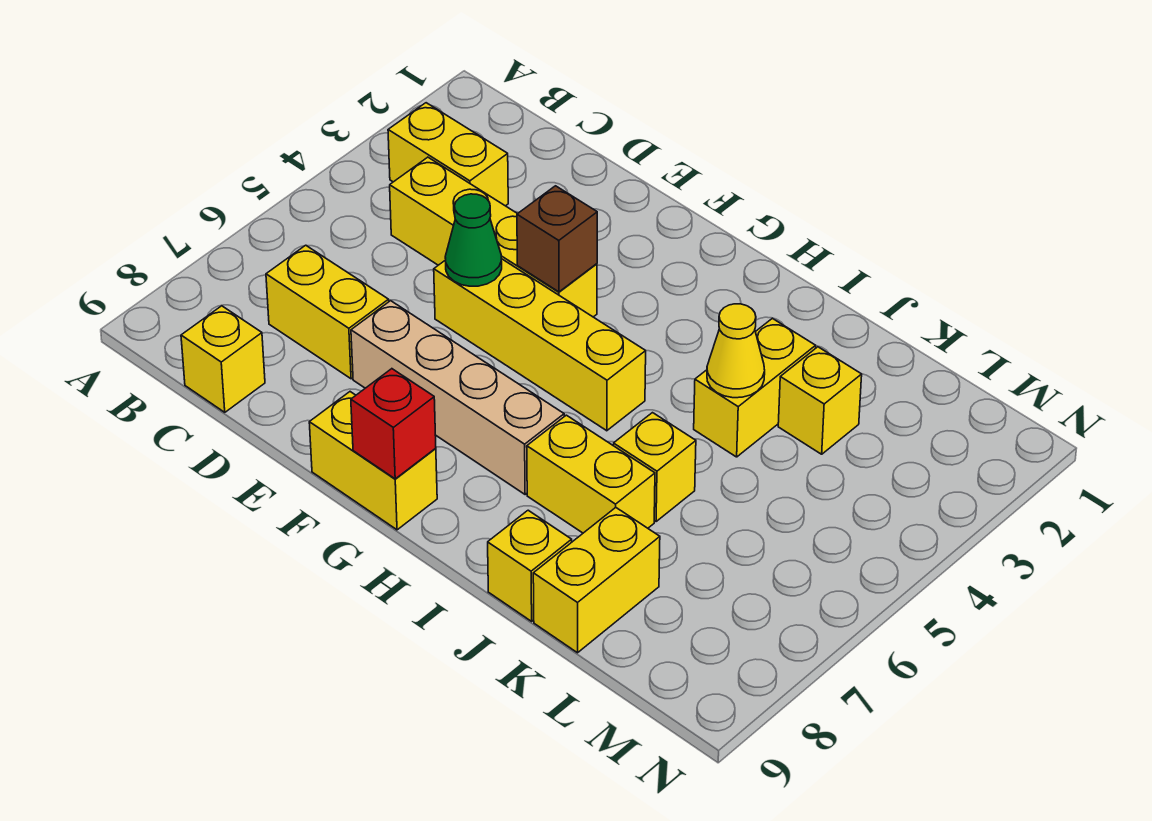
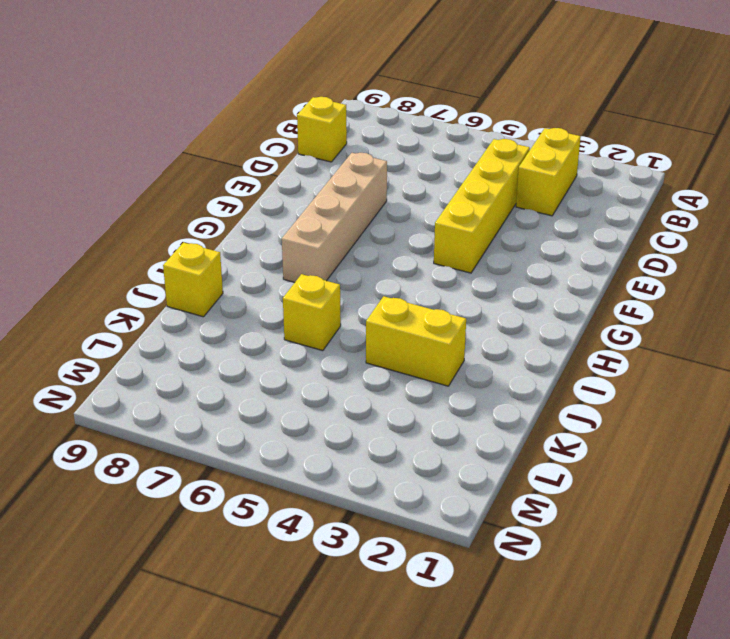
none -> yellow brick C7:D7 level 1
none -> yellow brick E5:H5 level 1
none -> yellow brick F9:G9 level 1

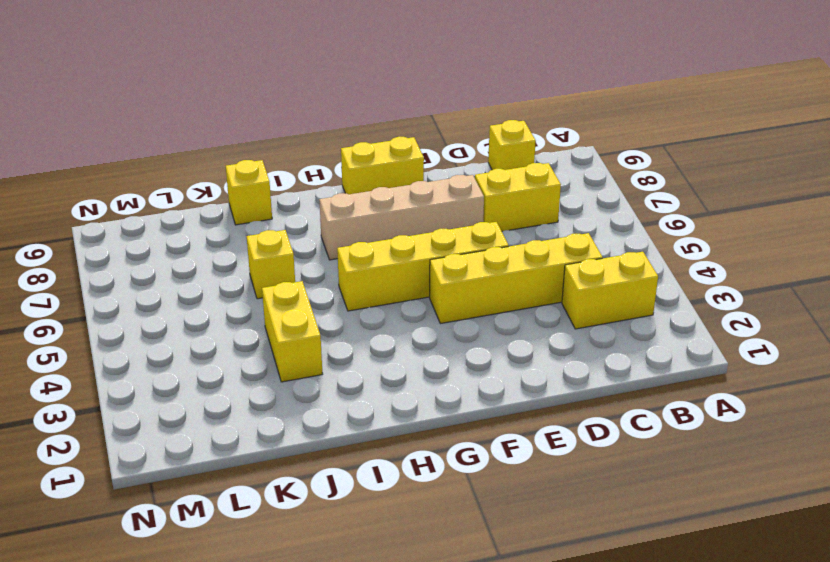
none -> yellow brick I7:J7 level 1
none -> yellow brick K3 level 1
none -> yellow brick K8:K9 level 1

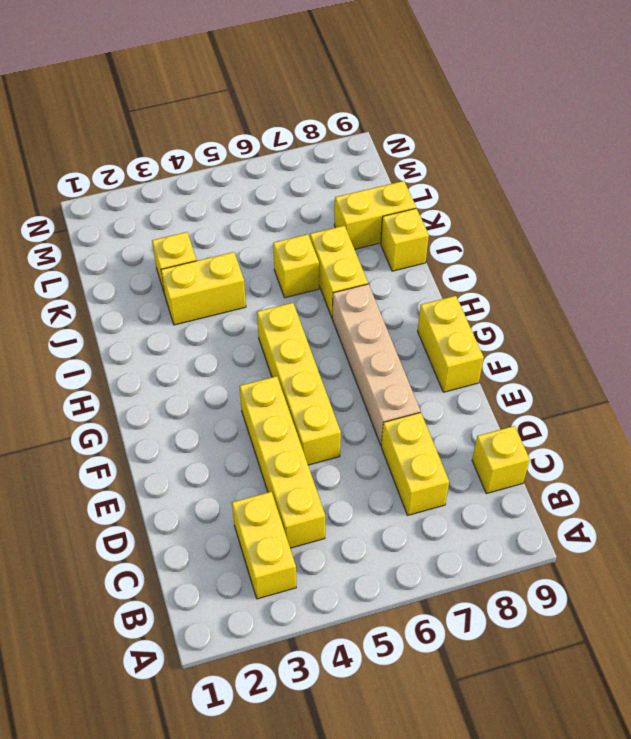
none -> green cone E5 level 2
none -> brown brick F4 level 2
none -> red brick G9 level 2

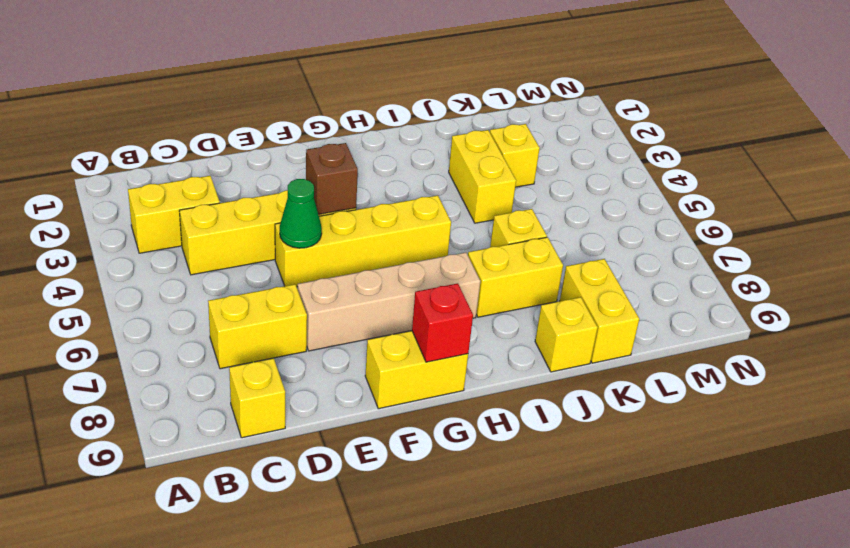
none -> yellow cone J4 level 2

